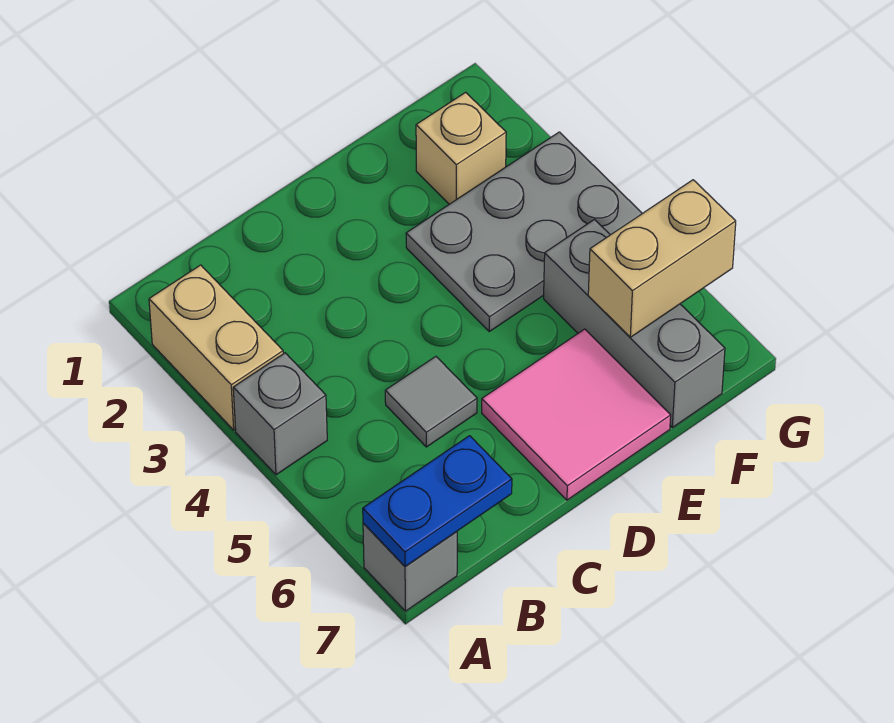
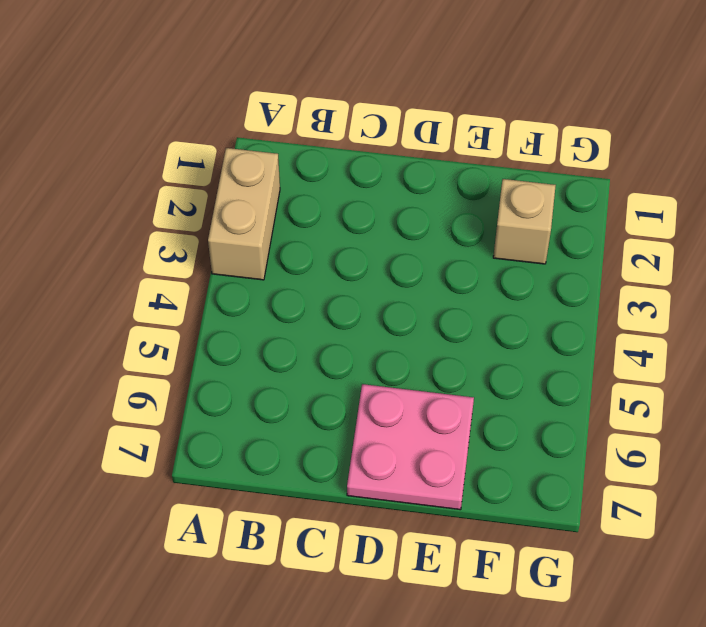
pink plate D6:E7 level 1 -> pink tile D6:E7 level 1
none -> grey brick A4 level 1
none -> grey brick A7 level 1

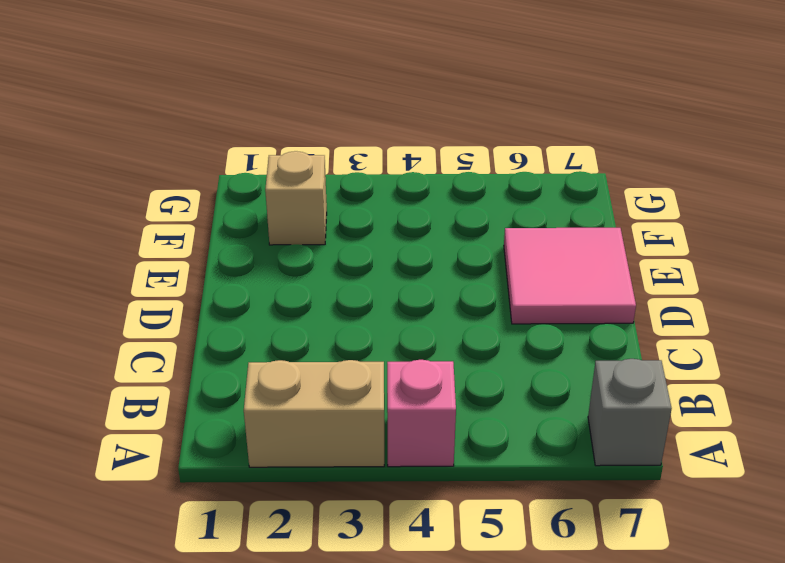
pink brick A4 level 1 -> grey brick A4 level 1
none -> grey tile C5 level 1
none -> grey plate E3:G4 level 1

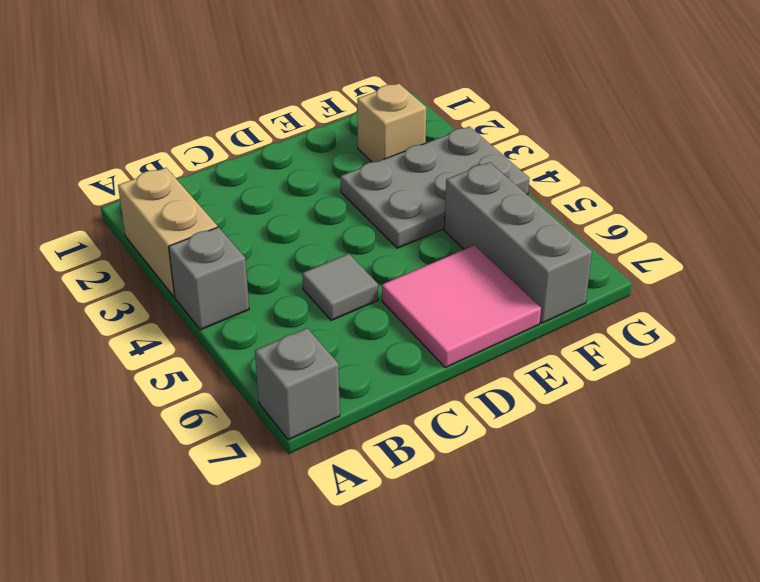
none -> blue plate A7:B7 level 2
none -> tan brick F6:G6 level 2

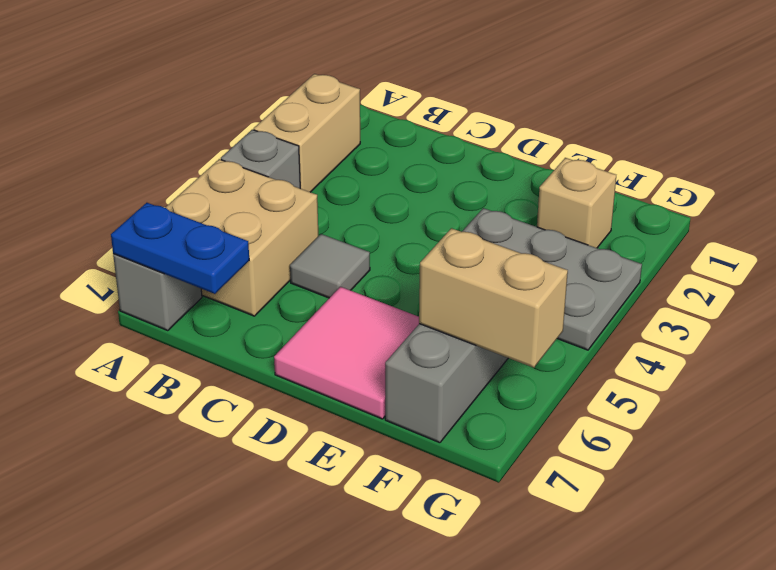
tan brick A5:B6 level 1 -> none

